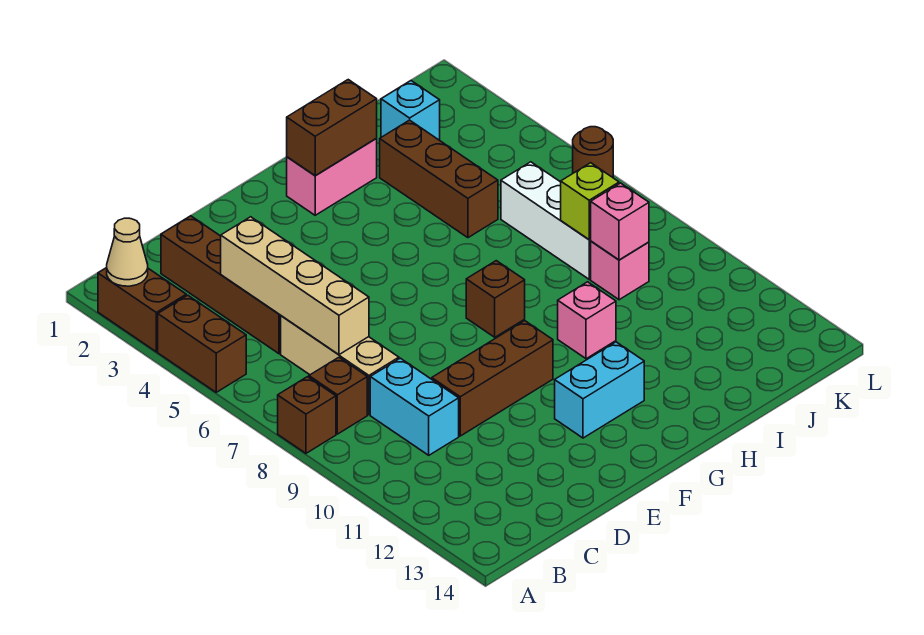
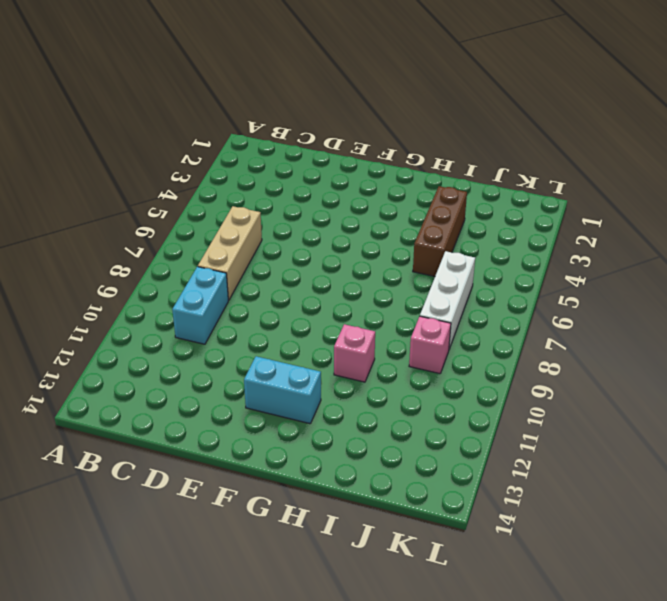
none -> brown brick A2:A3 level 1
none -> brown brick A4:A5 level 1
none -> brown brick A8 level 1

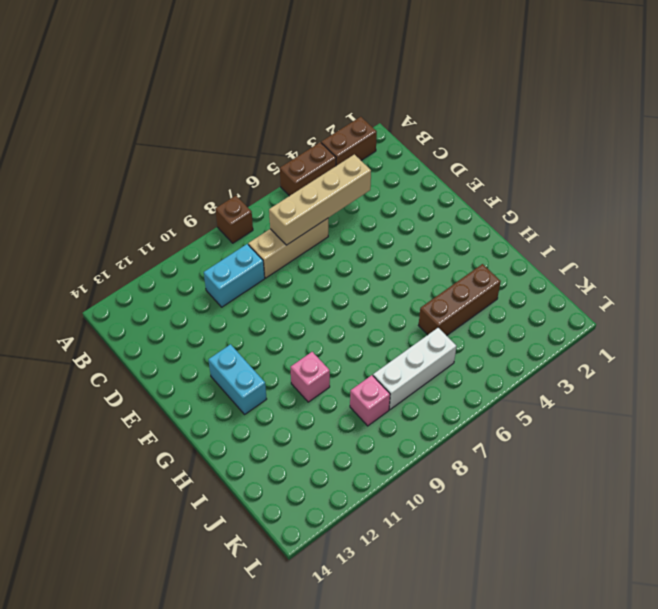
none -> brown brick B8 level 1
none -> brown brick C2:C5 level 1
none -> brown brick D10:F10 level 1

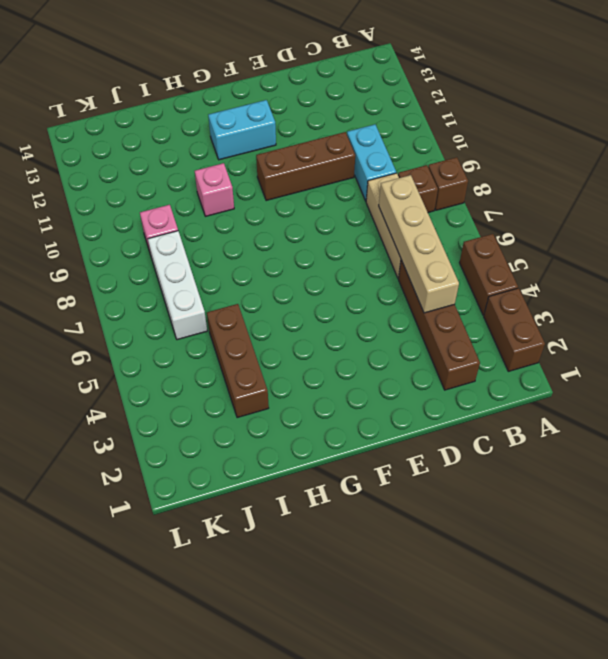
none -> pink brick G2:H2 level 1
none -> brown brick G8 level 1
none -> cyan brick J2 level 1

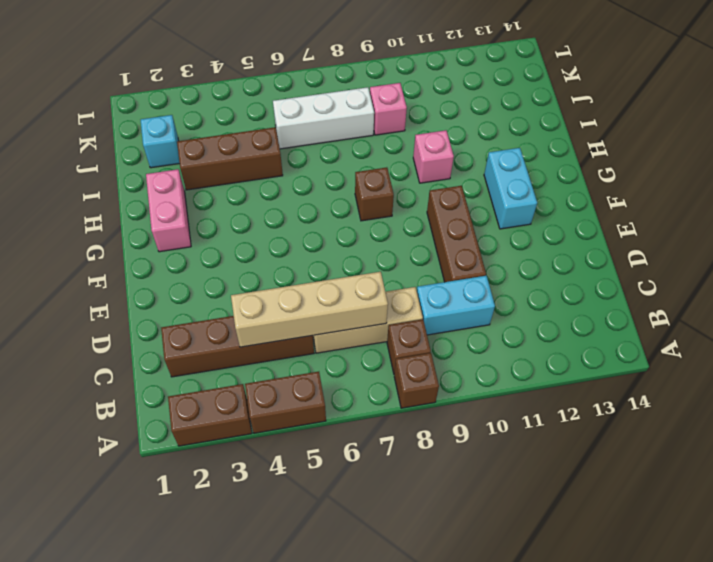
none -> brown round brick L6 level 1
none -> tan cone A2 level 2
none -> brown brick G2:H2 level 2

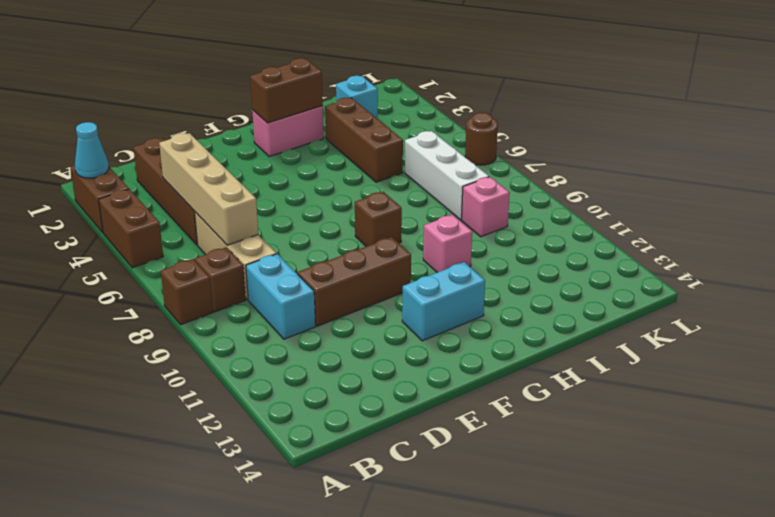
cyan cone A2 level 2 -> tan cone A2 level 2
none -> lime brick J8 level 2
none -> pink brick J9 level 2

